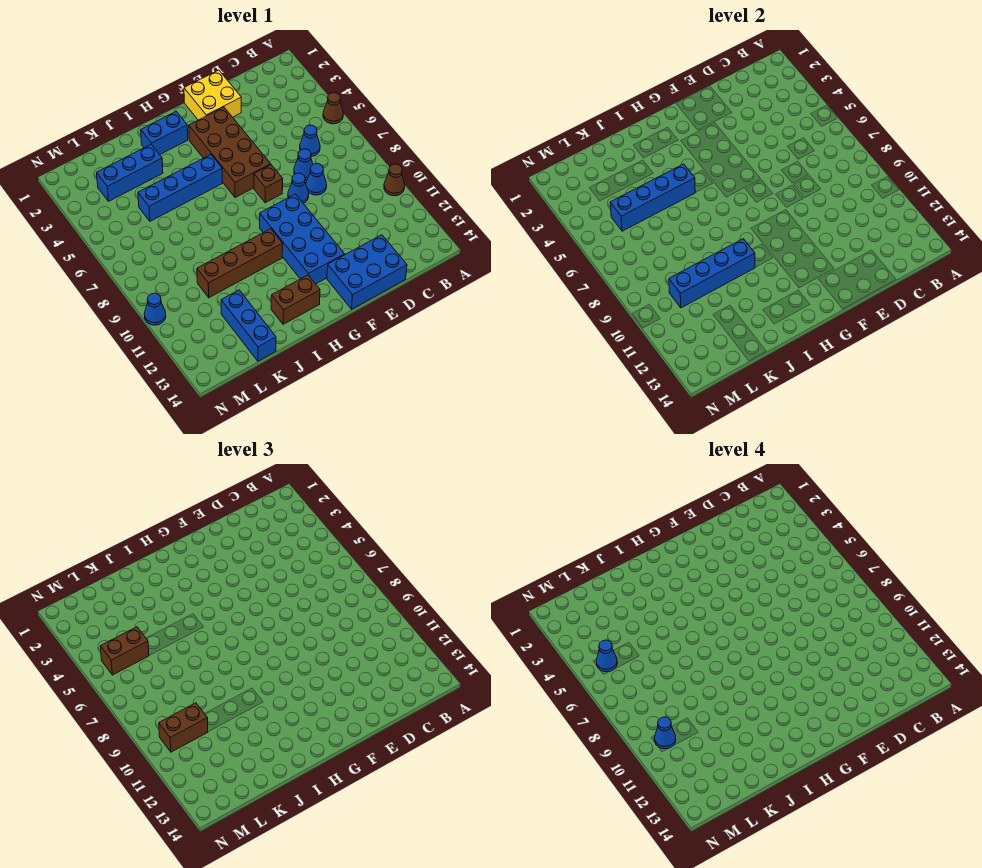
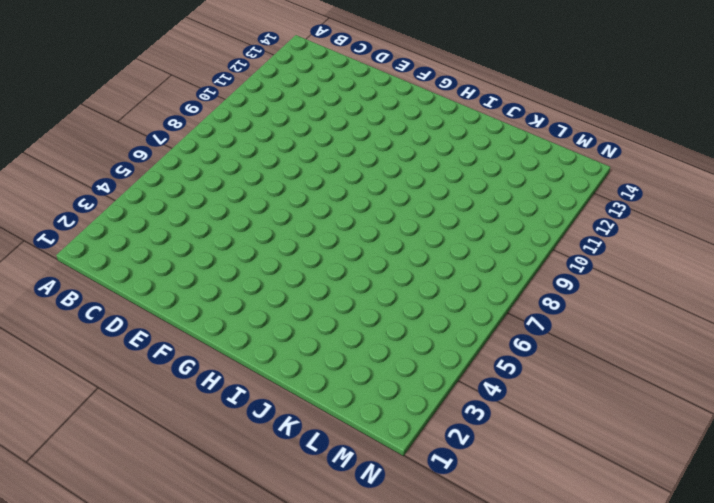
none -> brown cone A5 level 1
none -> brown cone A10 level 1
none -> blue cone C6 level 1

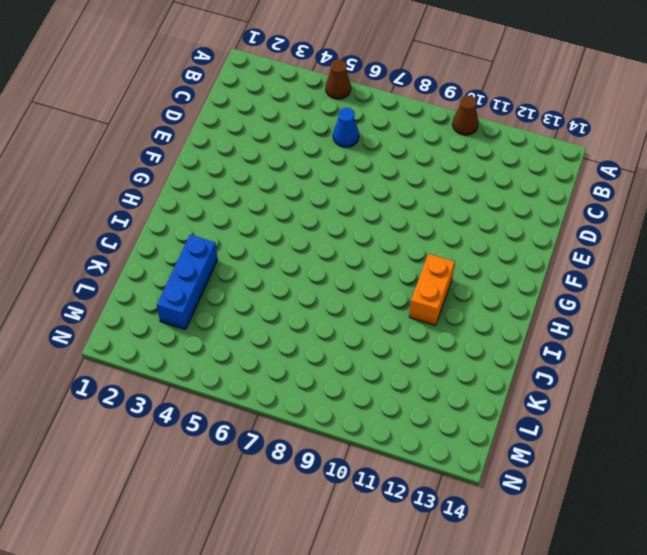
orange brick H11:I11 level 1 -> none
none -> blue cone D7 level 1
none -> blue cone D8 level 1
none -> blue brick D13:F14 level 1

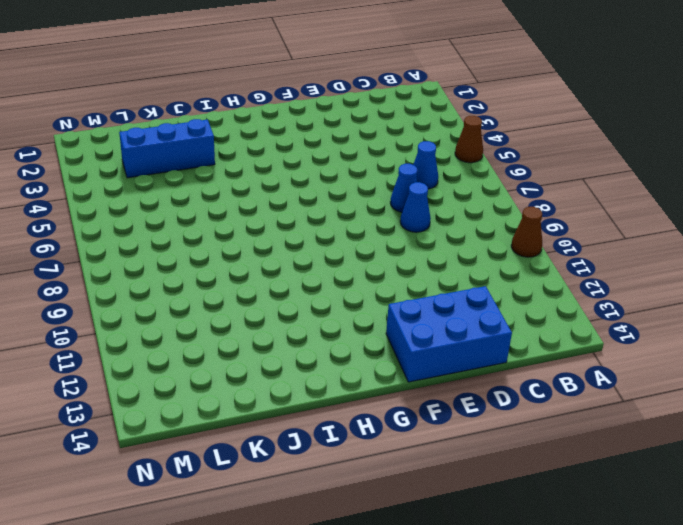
none -> yellow brick E1:F2 level 1
none -> blue cone E8 level 1
none -> brown brick F3:G6 level 1

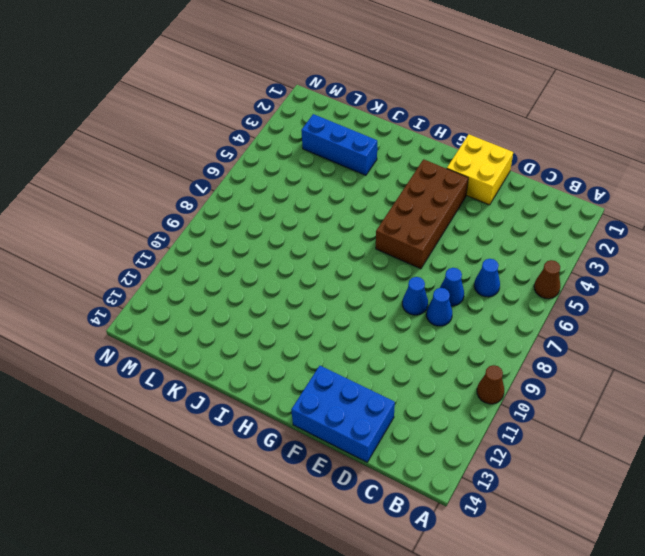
none -> brown brick F7 level 1
none -> blue brick F9:G12 level 1
none -> blue brick H2:I2 level 1

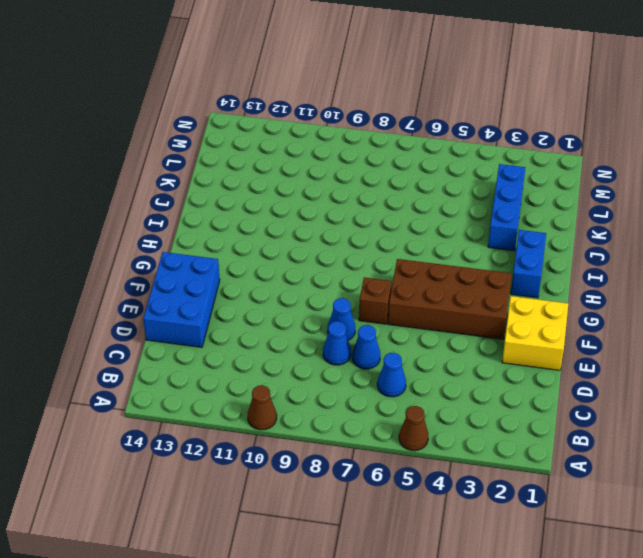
none -> blue brick F9:G12 level 1
none -> blue brick H5:K5 level 1
none -> brown brick H10:K10 level 1

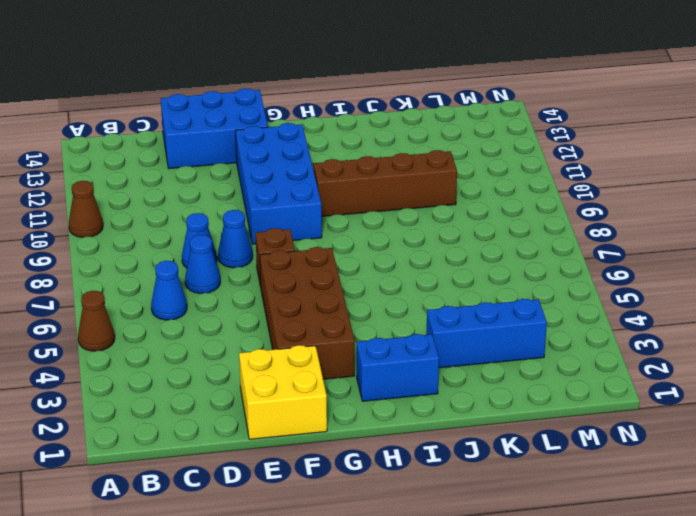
none -> blue brick H5:K5 level 1
none -> brown brick H13:I13 level 1
none -> blue brick K12:K14 level 1

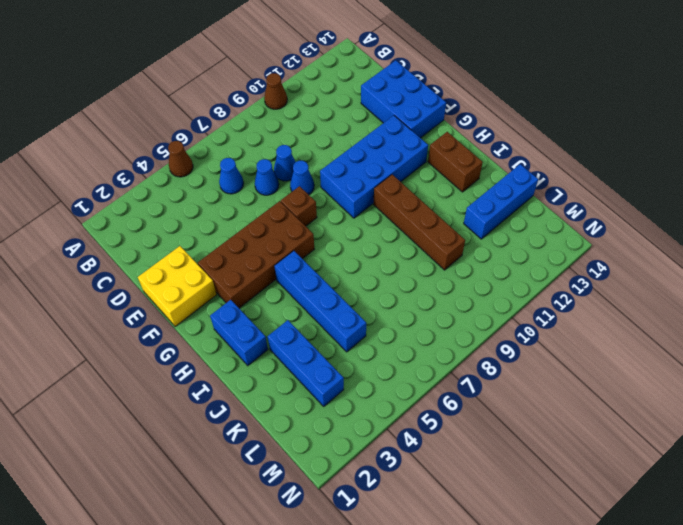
none -> blue cone N10 level 1
none -> blue brick I5:L5 level 2
none -> blue brick I10:L10 level 2

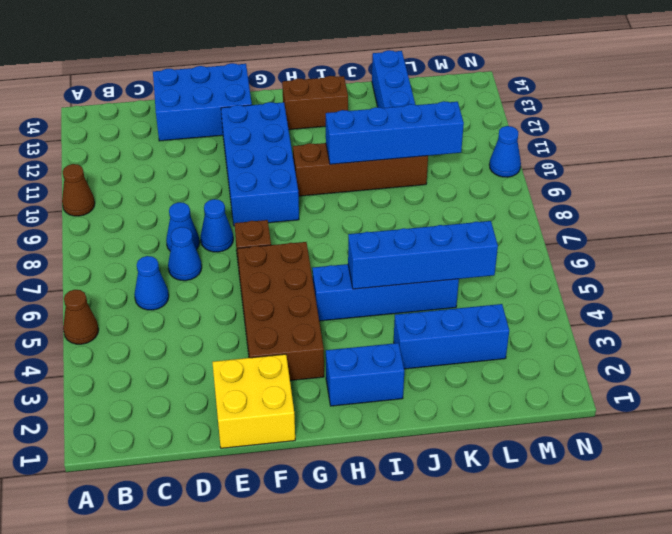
none -> brown brick L5:M5 level 3
none -> brown brick L10:M10 level 3
none -> blue cone M5 level 4

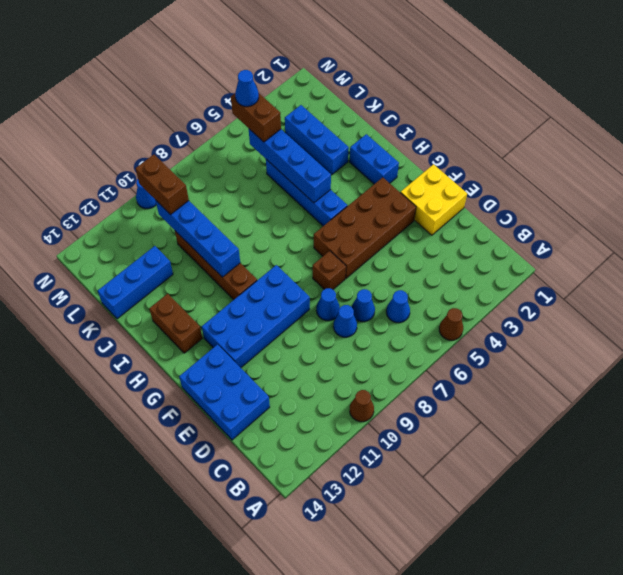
none -> blue cone M10 level 4

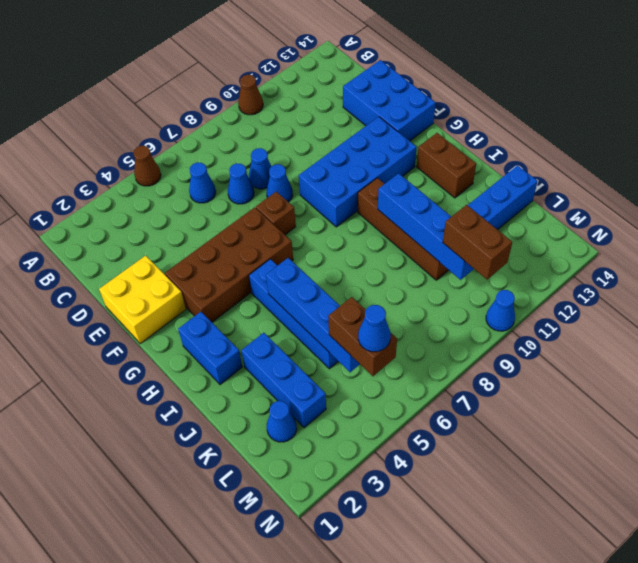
blue cone L2 level 1 -> blue cone M10 level 4

